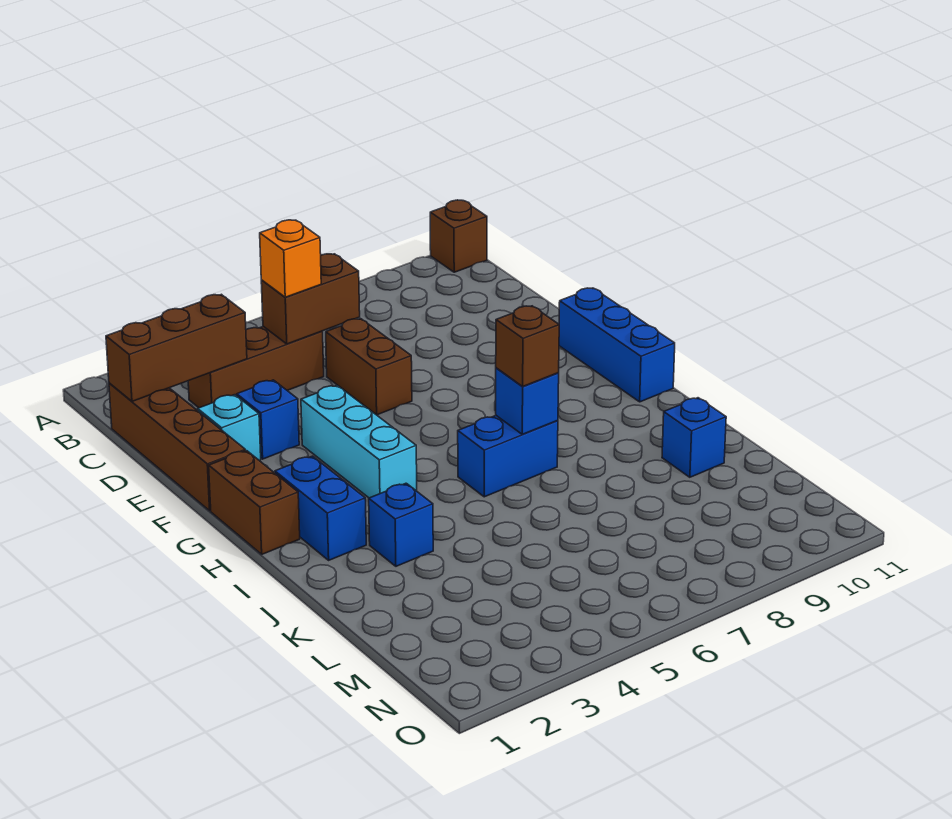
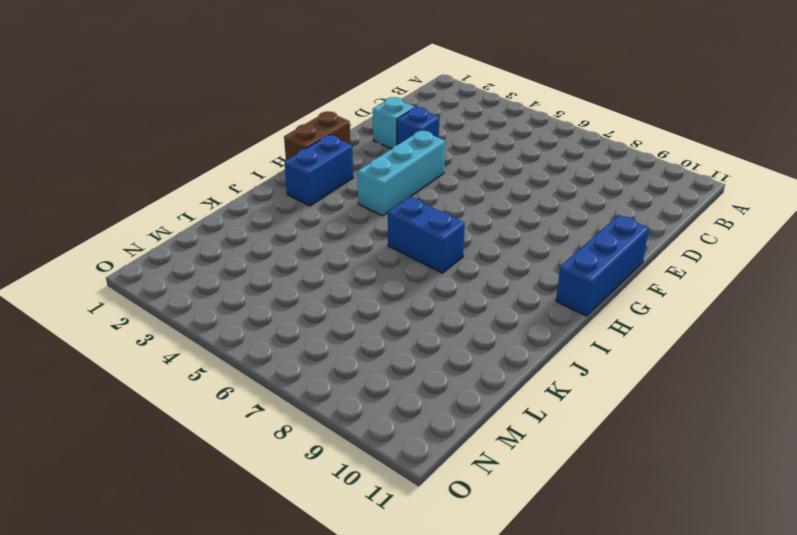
none -> brown brick A11 level 1
none -> brown brick C1:F1 level 1
none -> brown brick C3:C5 level 1

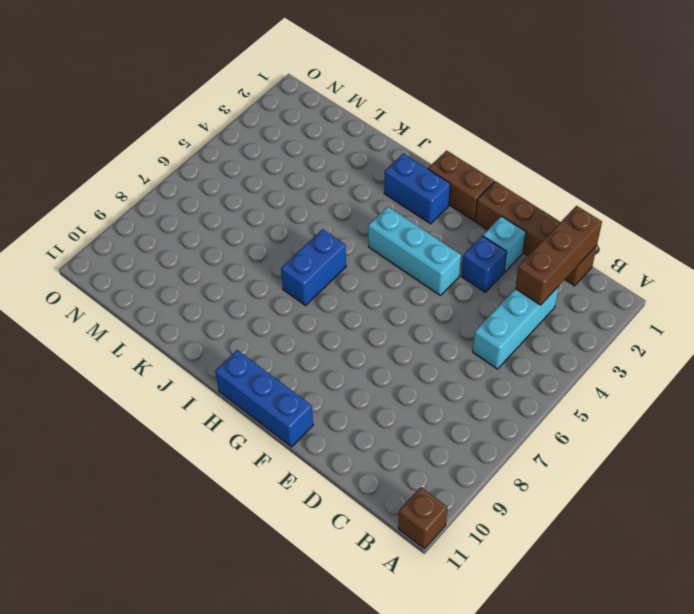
cyan brick C3:C5 level 1 -> brown brick C3:C5 level 1
none -> brown brick D6:E6 level 1
none -> blue brick J3 level 1
none -> blue brick K10 level 1

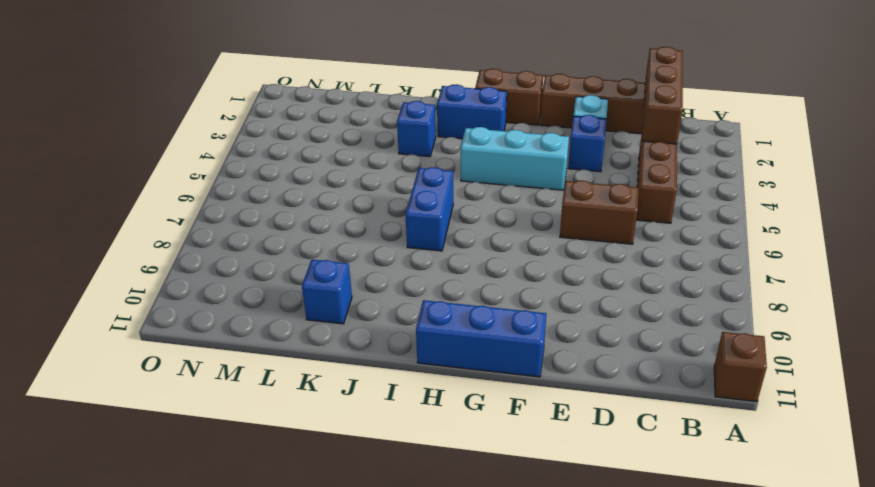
none -> brown brick C5:C6 level 2
none -> blue brick I7 level 2
none -> orange brick C5 level 3

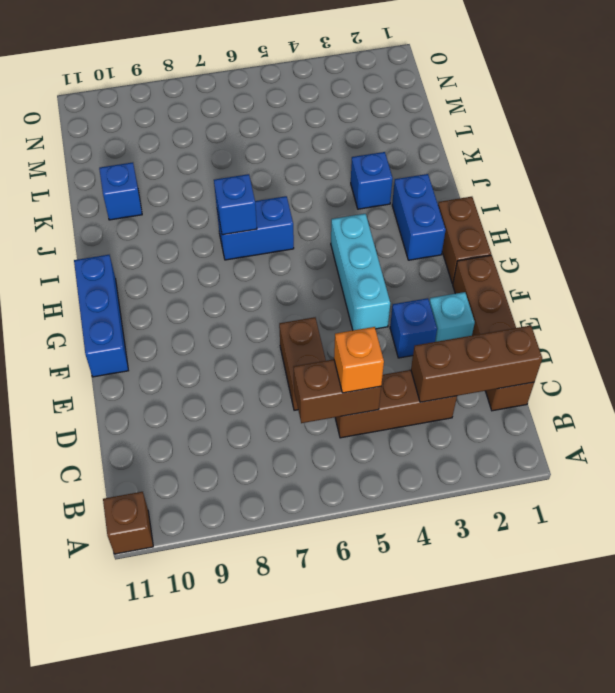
none -> brown brick I7 level 3

